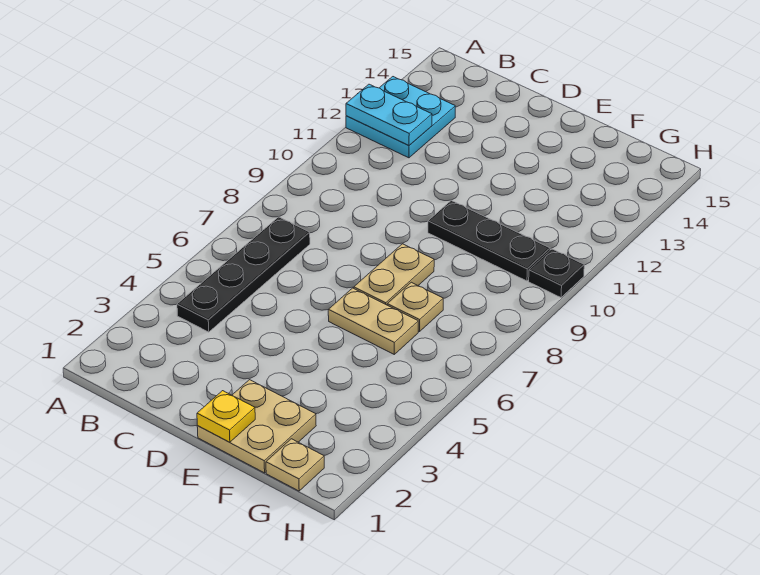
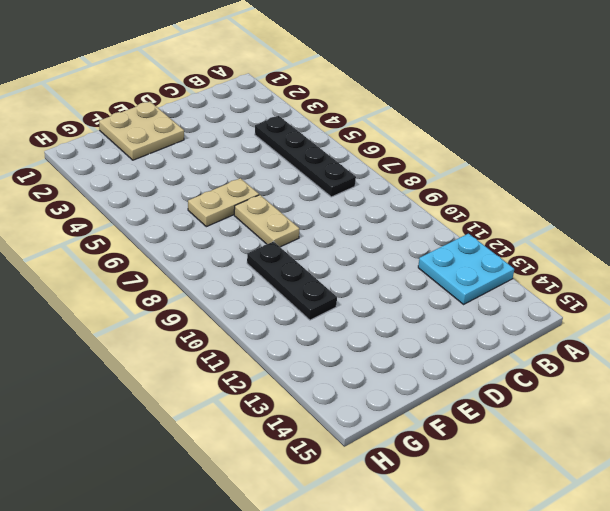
black plate F9:F11 level 1 -> black plate E10:G10 level 1
none -> tan plate F7 level 1
none -> tan plate G1 level 1

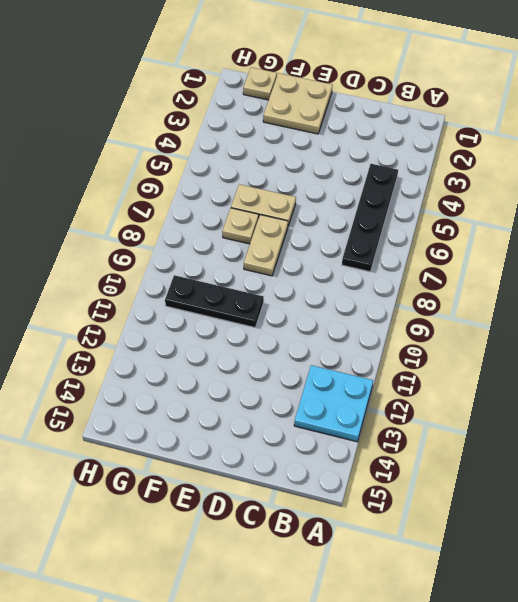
none -> black plate H10 level 1
none -> cyan plate A12:B12 level 2

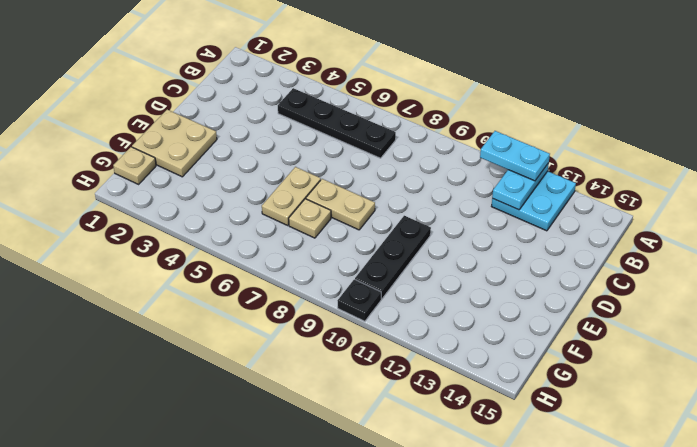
cyan plate A11:A12 level 3 -> none
none -> yellow plate E1 level 2

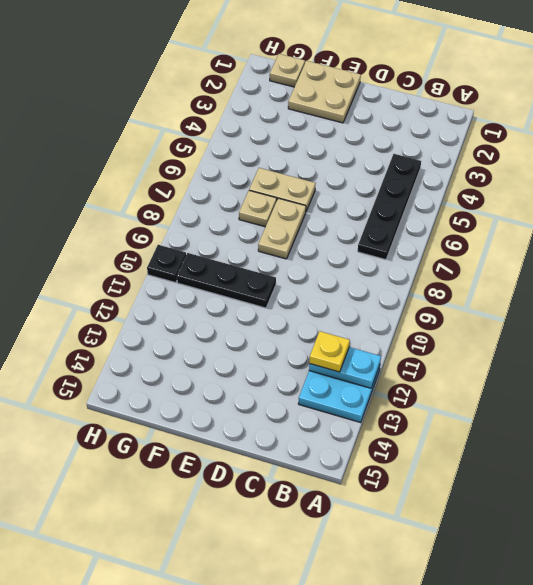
yellow plate B12 level 3 -> yellow plate E1 level 2

